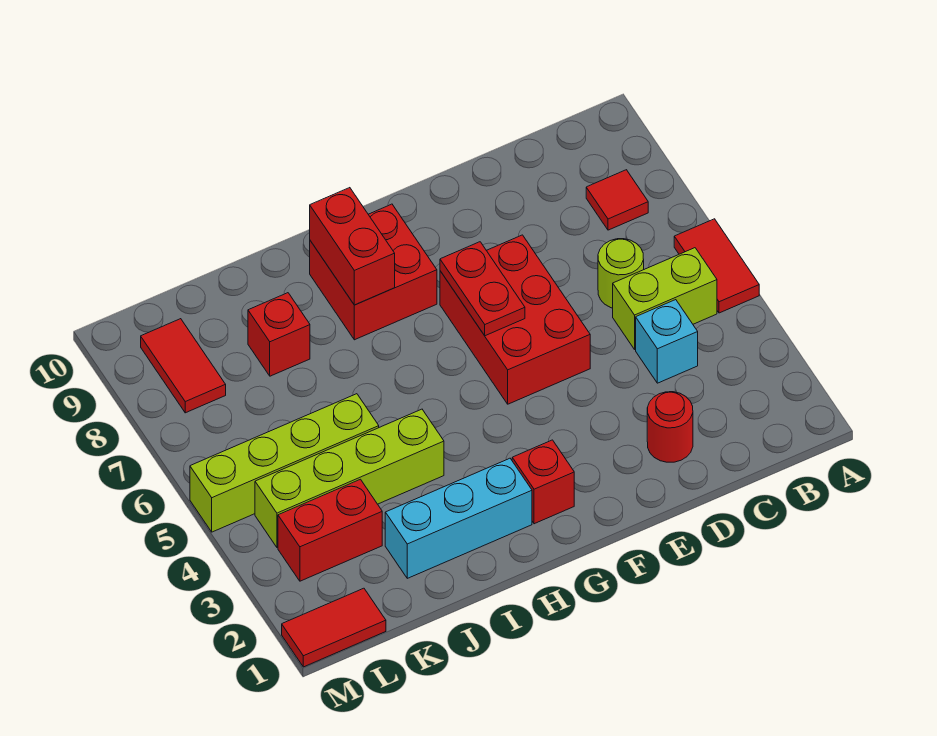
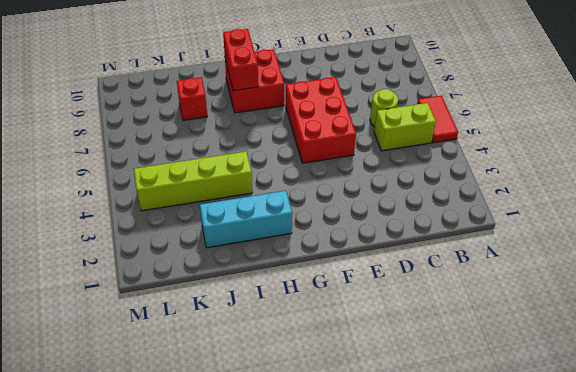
none -> red tile B8 level 1
none -> cyan brick C4 level 1
none -> red round brick D2 level 1

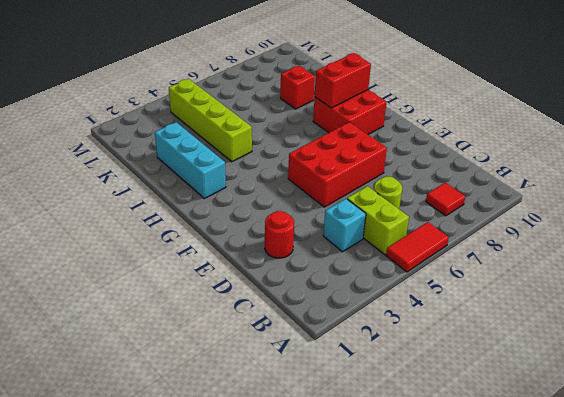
none -> red brick G2 level 1
none -> lime brick J5:M5 level 1
none -> red brick K3:L3 level 1

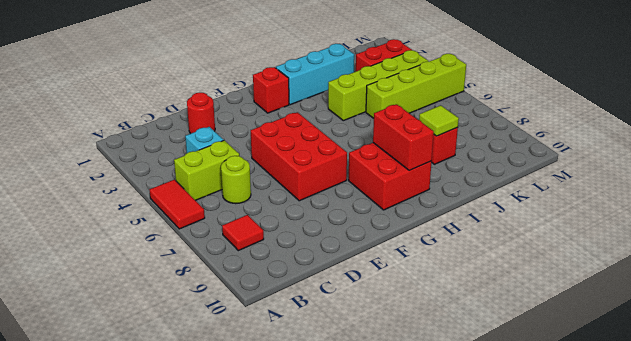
lime tile J8 level 2 -> none
none -> red tile L1:M1 level 1
none -> red tile L8:L9 level 1
none -> red plate F6:F7 level 2

